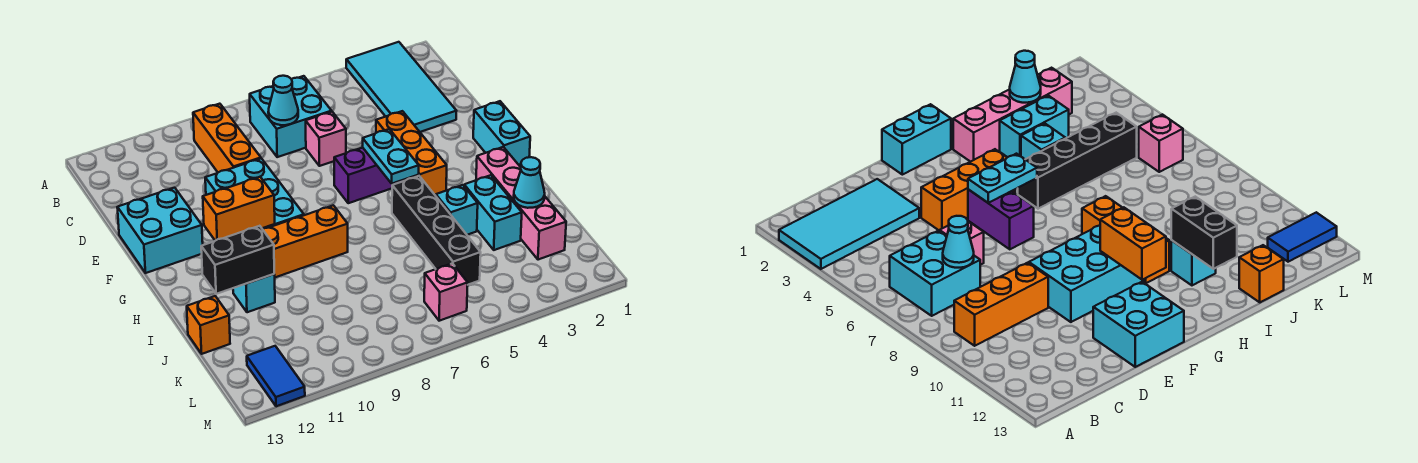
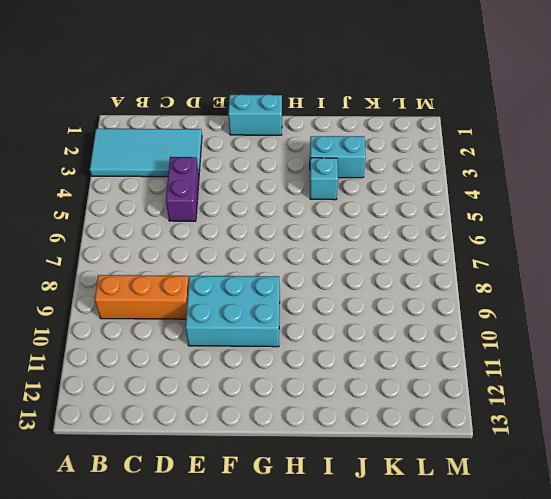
purple brick D4:D5 level 1 -> purple brick F5:F6 level 1
none -> cyan brick B6:C7 level 1
none -> pink brick D6 level 1
none -> orange brick E4:G4 level 1

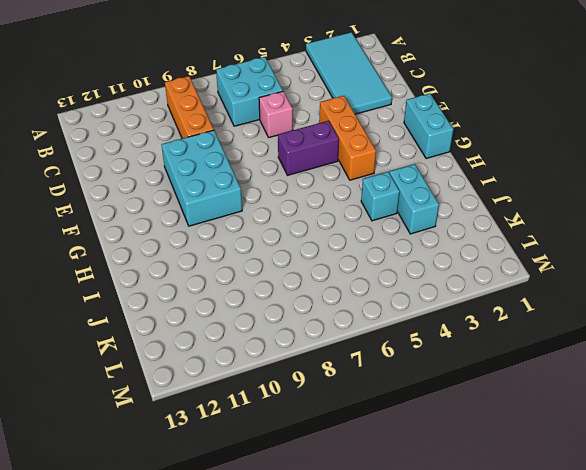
none -> cyan brick E12:F13 level 1
none -> pink brick H2:K2 level 1
none -> black brick H5:K5 level 1

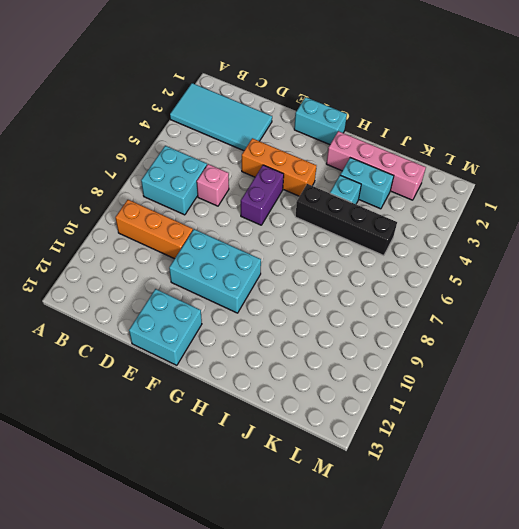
none -> orange brick H8:H10 level 1
none -> cyan brick I11 level 1
none -> orange brick J13 level 1

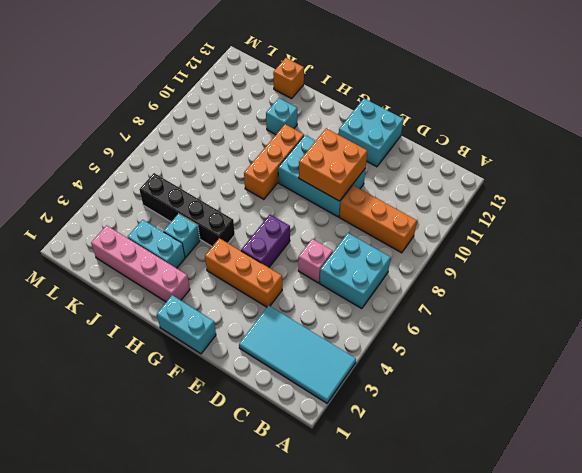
orange brick E9:F10 level 2 -> none
none -> pink brick L6 level 1
none -> blue tile L12:M12 level 1
none -> cyan cone C7 level 2

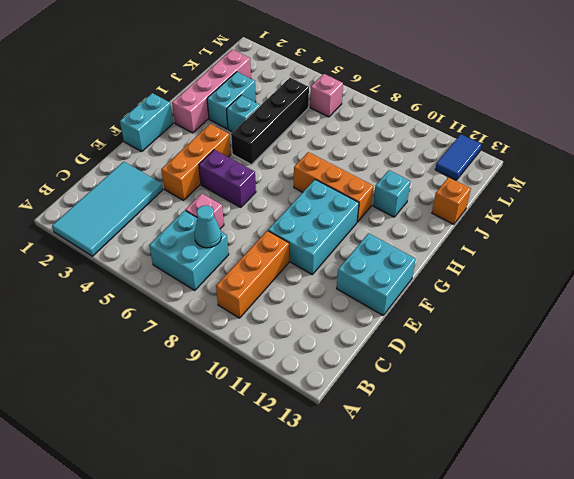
none -> cyan plate F5:G5 level 2
none -> orange brick G10:G11 level 2
none -> black brick I11:I12 level 2

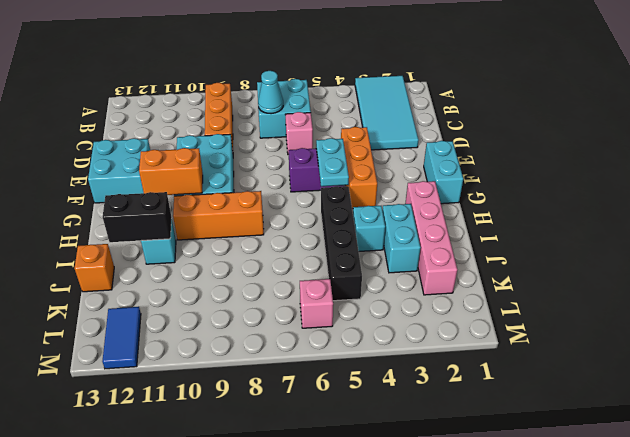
none -> cyan cone J2 level 2

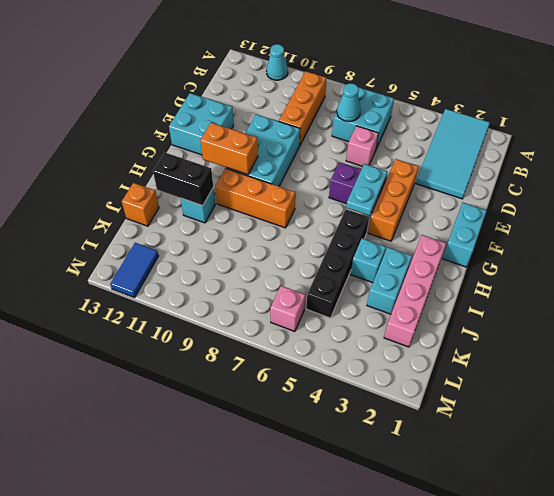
cyan cone A11 level 1 -> cyan cone J2 level 2

